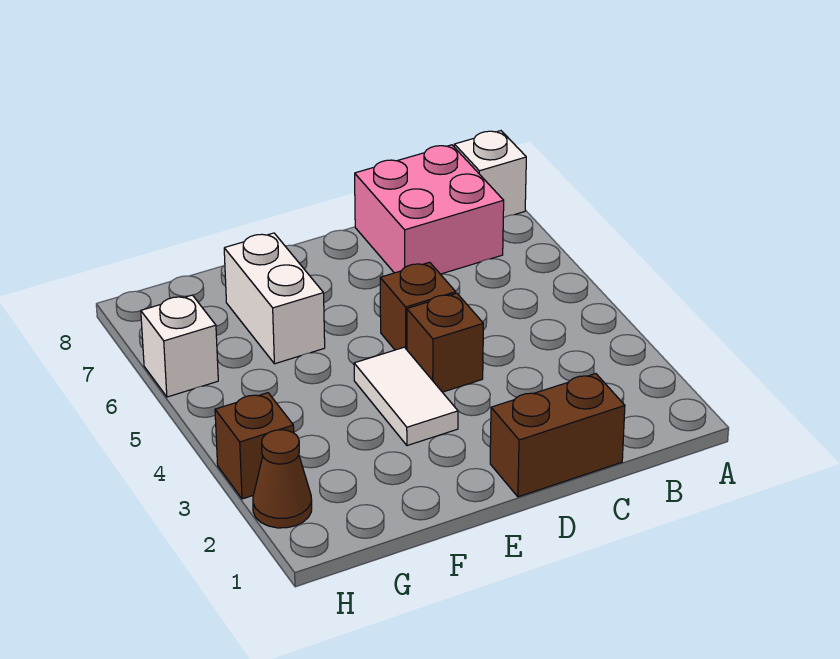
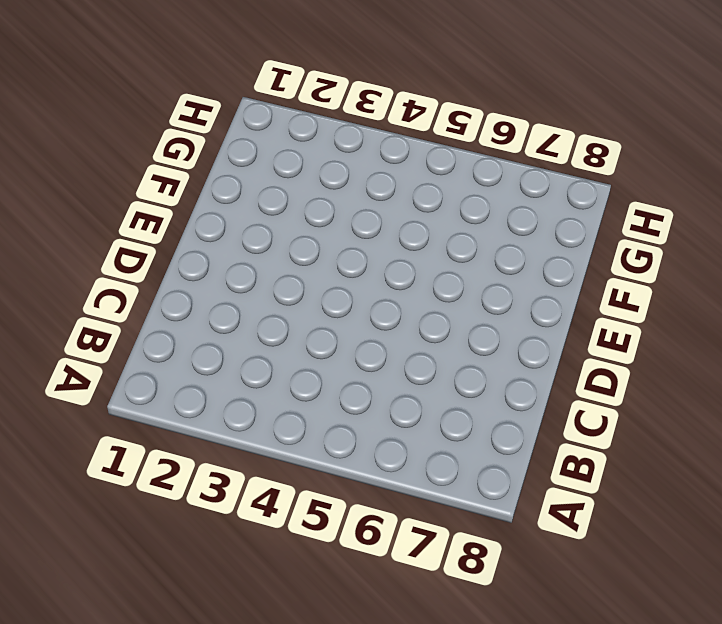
none -> white brick A8 level 1
none -> pink brick B7:C8 level 1

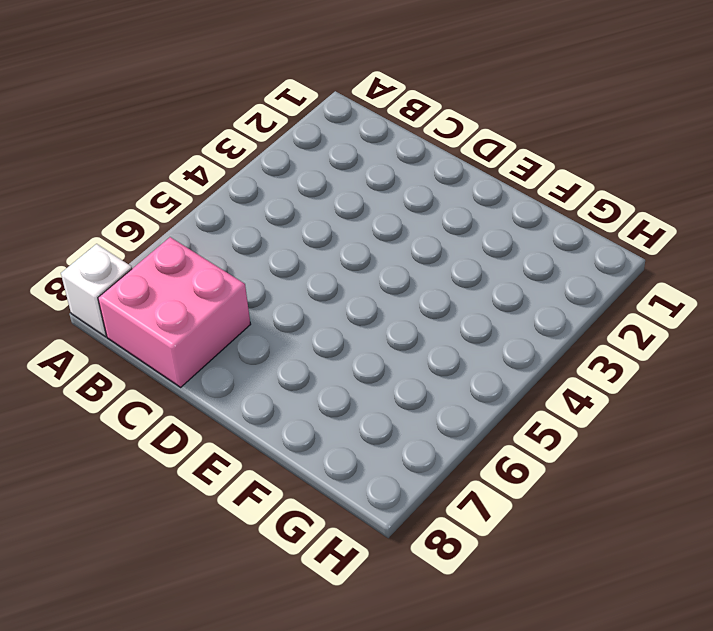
none -> brown brick C1:D1 level 1
none -> brown brick D4 level 1

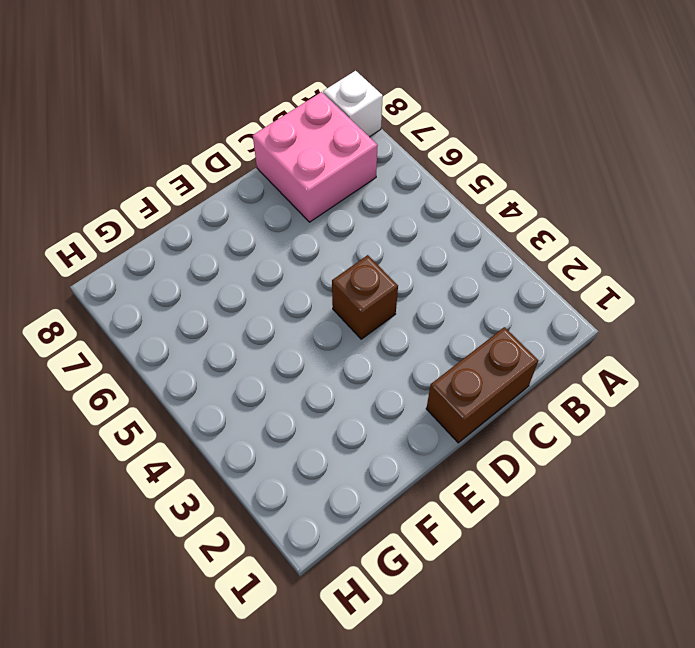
none -> brown brick D5 level 1
none -> white tile E3:E4 level 1

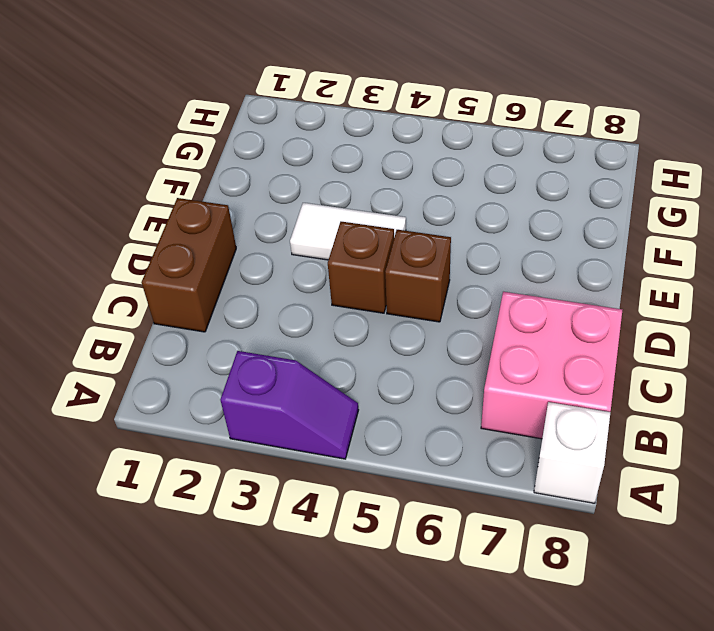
purple slope A3:A4 level 1 top 3 -> none
none -> white brick F6:F7 level 1
none -> brown cone H2 level 1

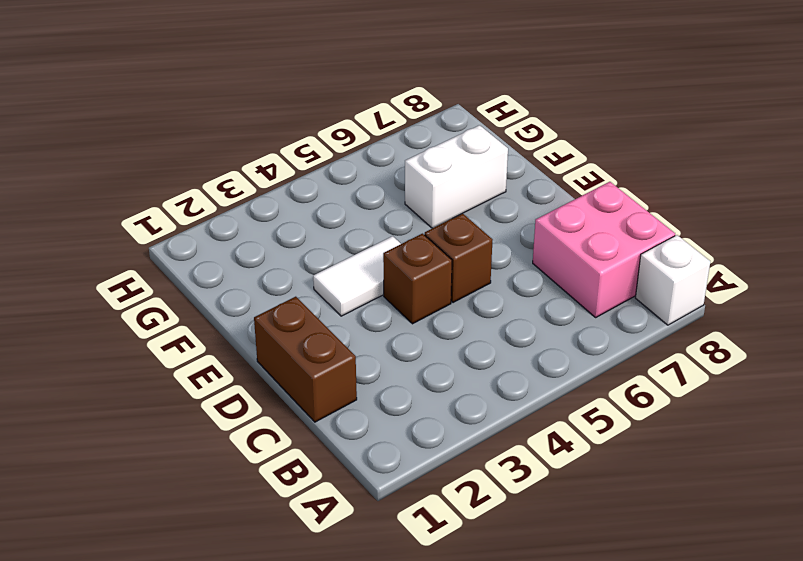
none -> brown cone H2 level 1
none -> brown brick H3 level 1

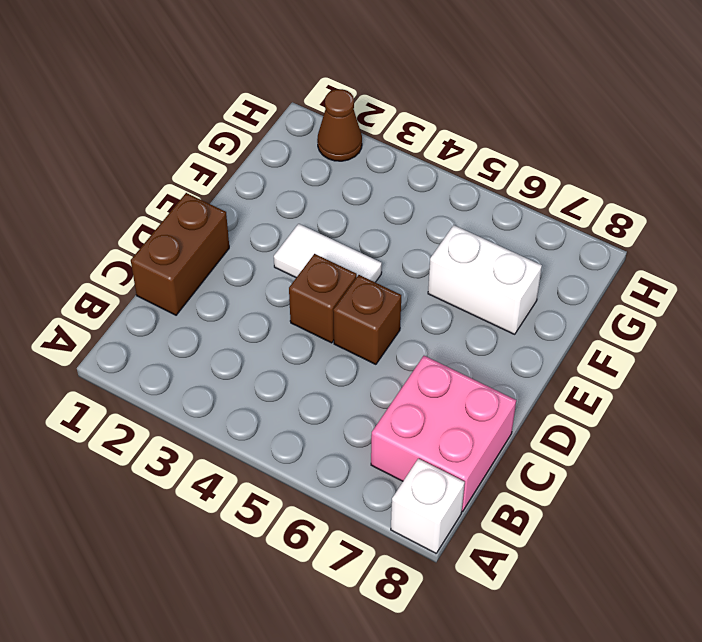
none -> brown brick H3 level 1
none -> white brick H6 level 1

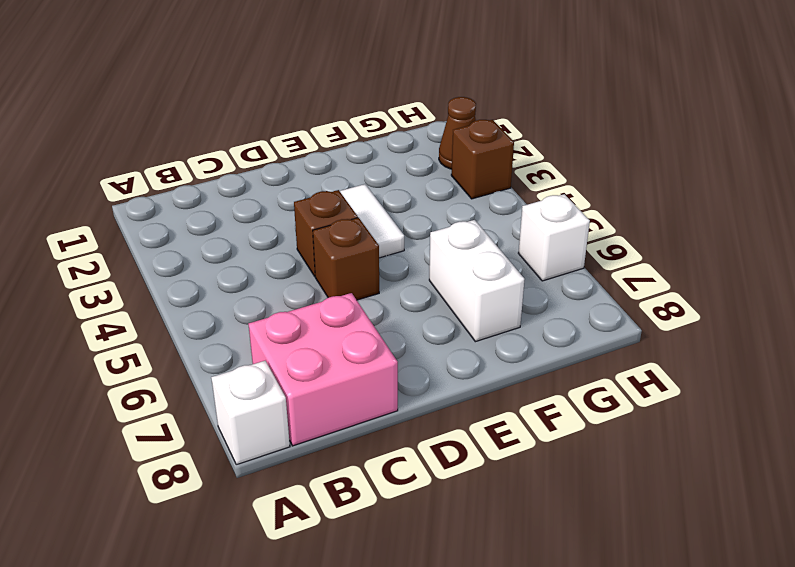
none -> brown brick C1:D1 level 1

